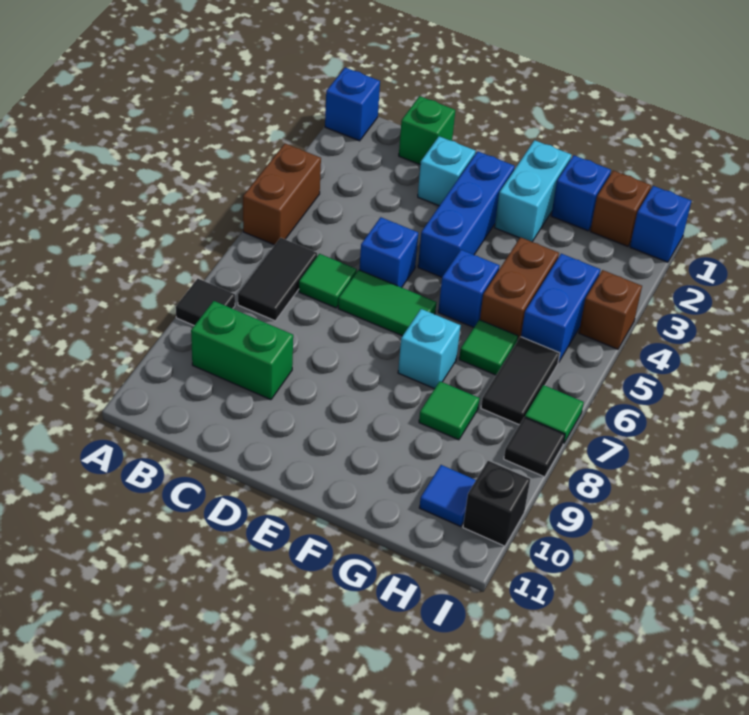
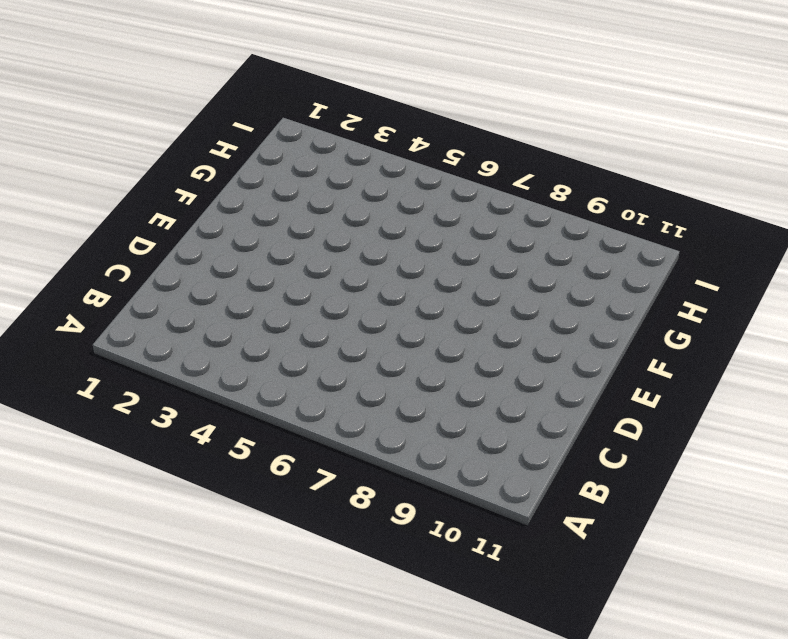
none -> blue brick A1 level 1
none -> brown brick A4:A5 level 1
none -> black tile A8 level 1

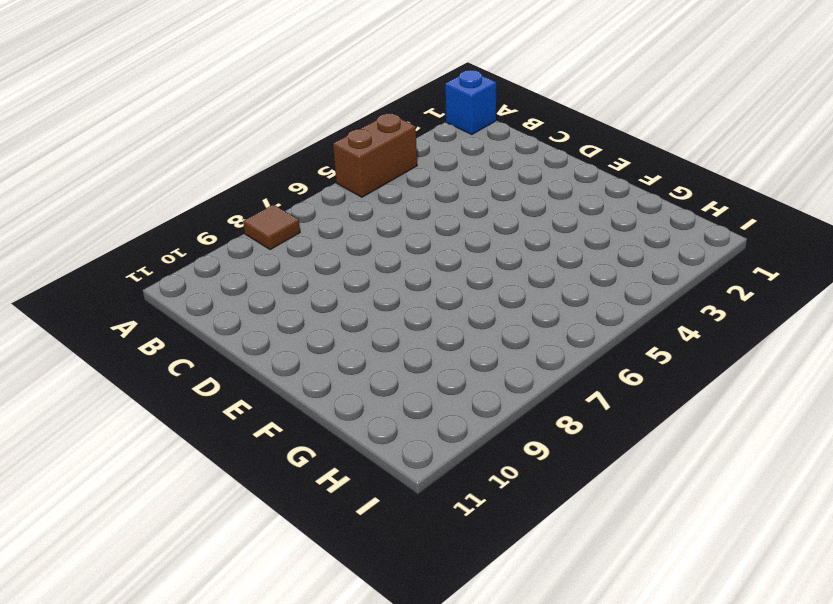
brown tile A8 level 1 -> black tile A8 level 1
none -> black tile B6:B7 level 1
none -> green brick B9:C9 level 1
none -> green brick C1 level 1

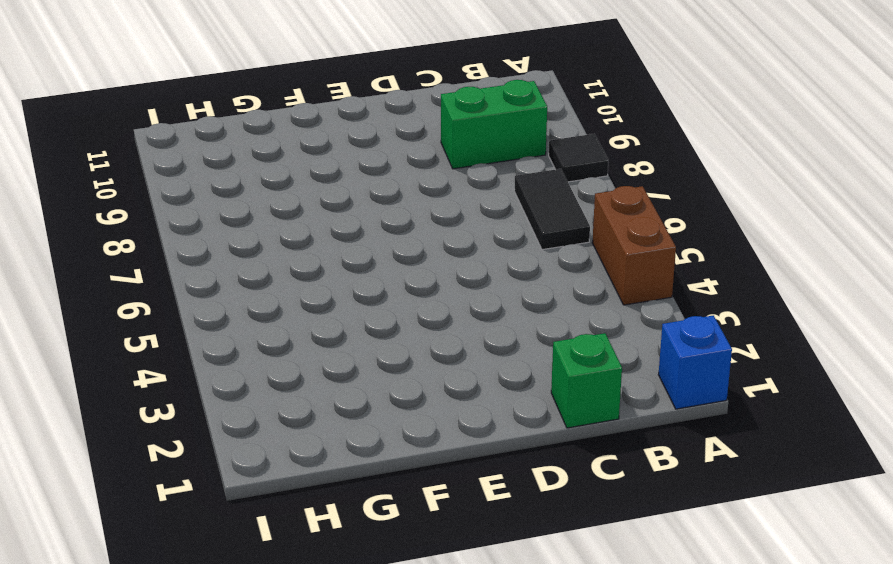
none -> green tile C6 level 1
none -> cyan brick D2 level 1
none -> blue brick D5 level 1

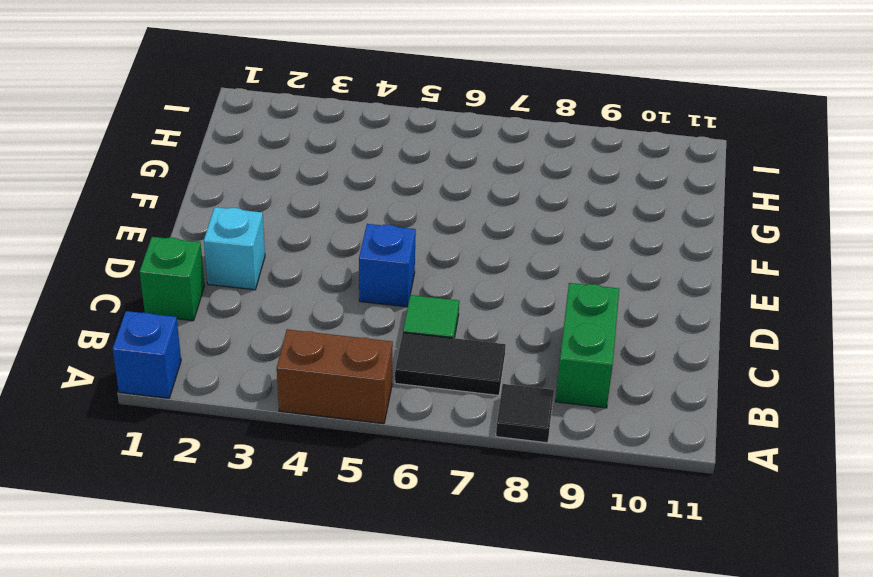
none -> green tile D6:E6 level 1
none -> blue brick E2:E4 level 1
none -> cyan brick F1:F2 level 1

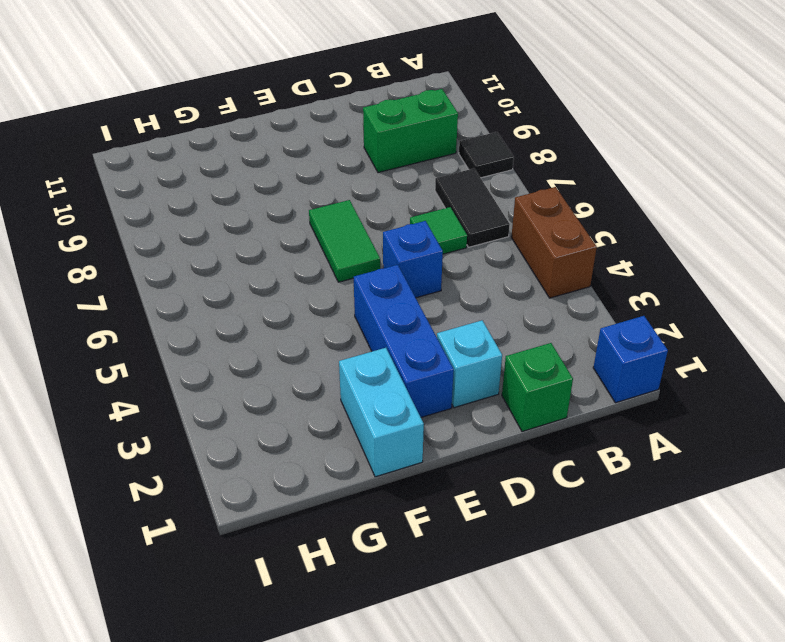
green tile E6:E7 level 1 -> green tile D6:E6 level 1
none -> blue brick F5 level 1
none -> cyan brick F7 level 1
none -> blue brick G1 level 1

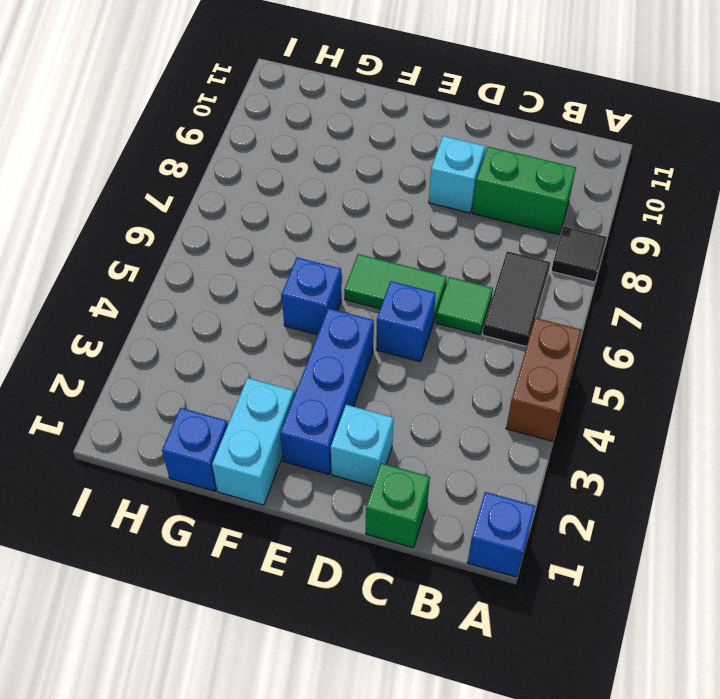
cyan brick D9 level 1 -> cyan brick F7 level 1
none -> brown brick G4:G5 level 1
none -> green tile G6 level 1
none -> green tile G8 level 1

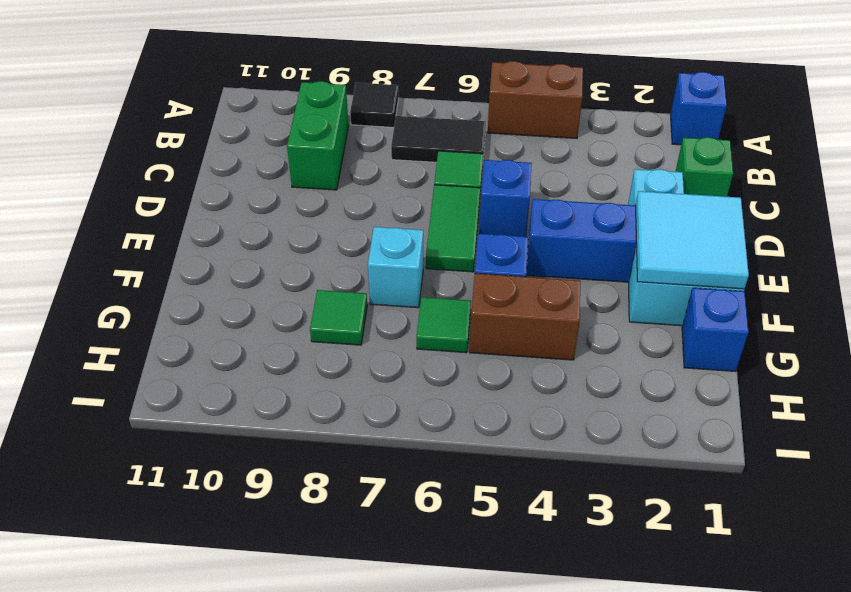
cyan tile E1:F2 level 2 -> none
none -> brown brick H1 level 1
none -> blue brick H4:H5 level 1
none -> black tile H6:H7 level 1

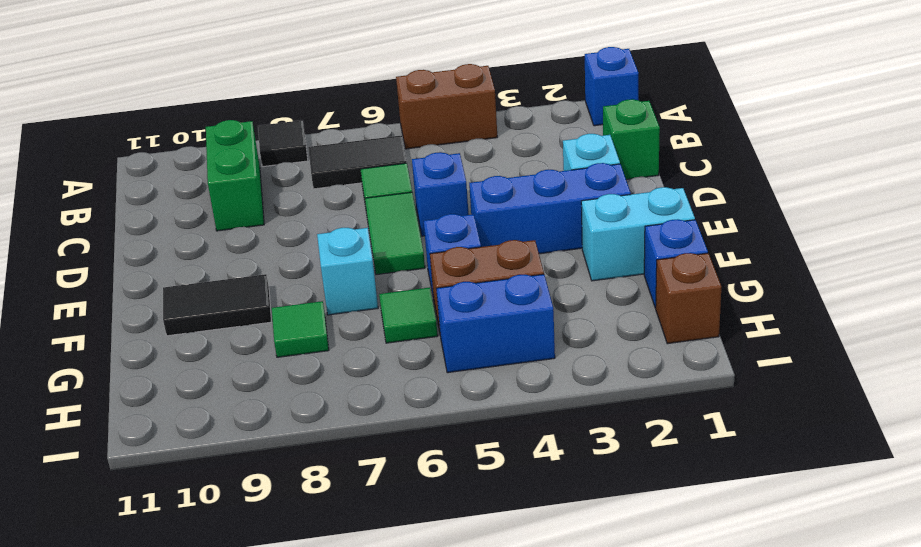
black tile F9:F10 level 1 -> black tile H6:H7 level 1
none -> blue tile H10 level 1
none -> blue brick I1 level 1
none -> brown brick I4 level 1

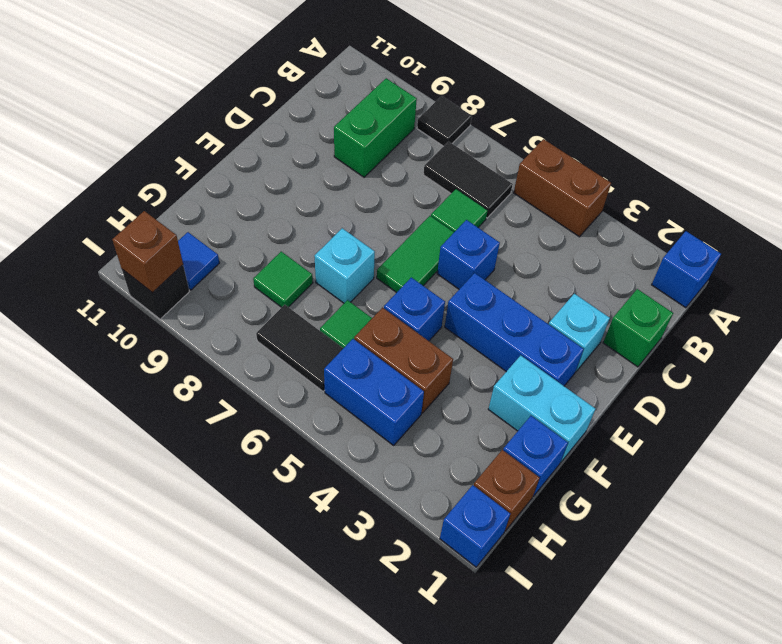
brown brick I10 level 2 -> brown brick I4 level 1
none -> green tile I7 level 1
none -> black tile I8 level 1

